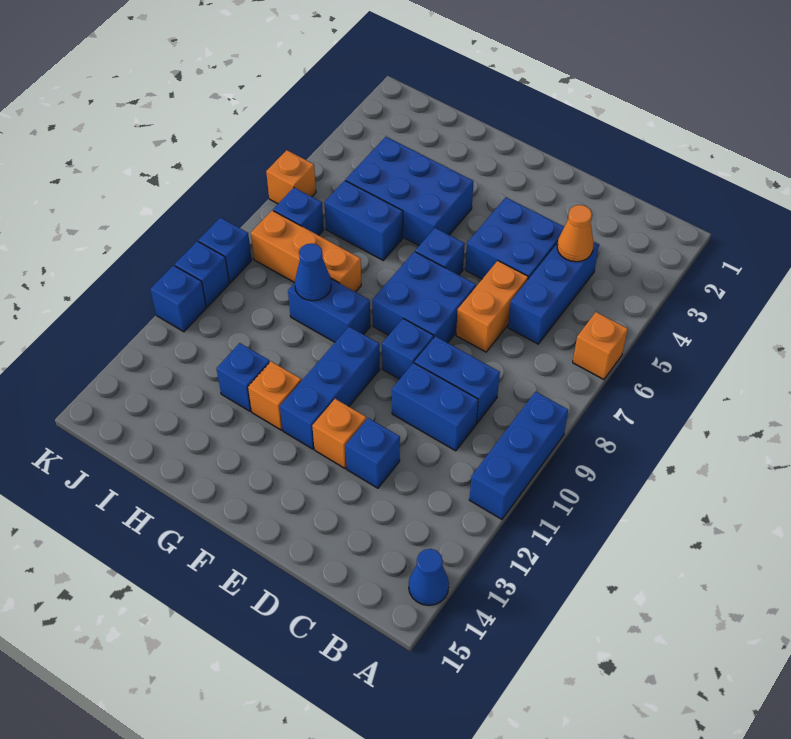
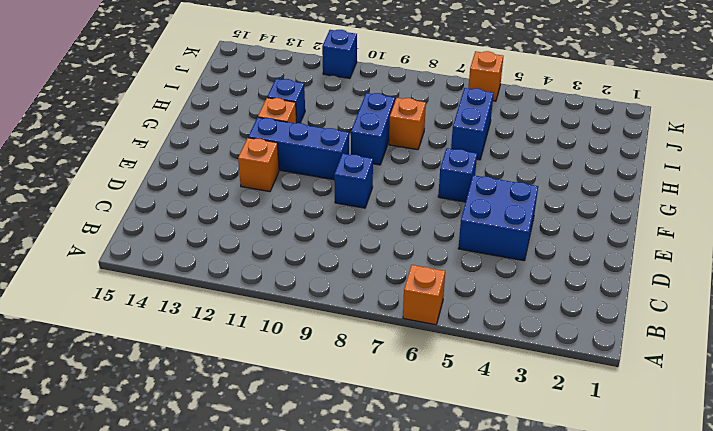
orange brick H8 level 1 -> orange brick H8:J8 level 1
none -> blue brick A9:A11 level 1
none -> blue cone A14 level 1
none -> blue brick C4:C6 level 1

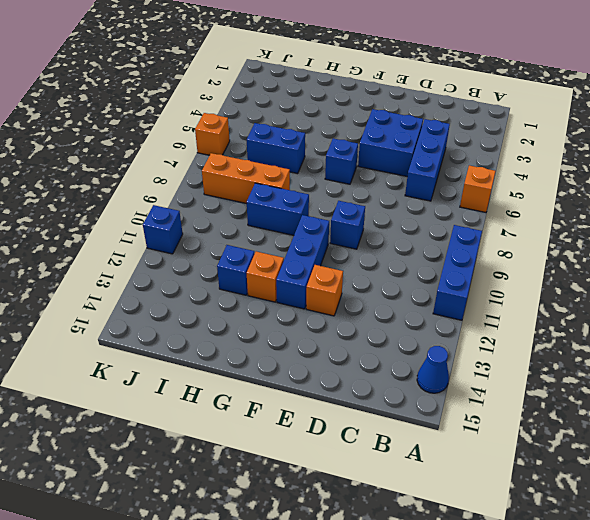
none -> blue brick C9:D9 level 1
none -> blue brick C10:D10 level 1
none -> orange brick D6:D7 level 1

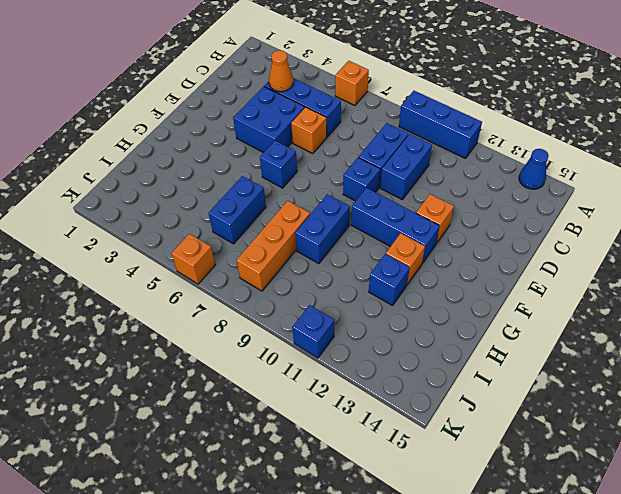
orange brick D6 level 1 -> orange brick D6:D7 level 1
none -> blue brick D12 level 1
none -> blue brick E7:F8 level 1
none -> blue brick G4:I5 level 1

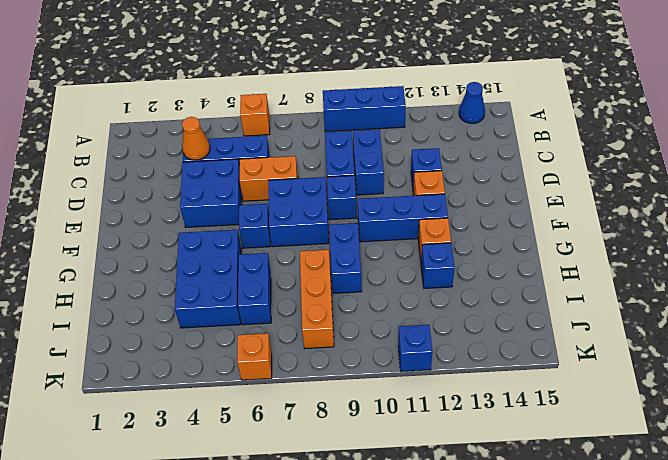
none -> blue brick J7 level 1
none -> blue brick K9 level 1
none -> blue brick K10 level 1

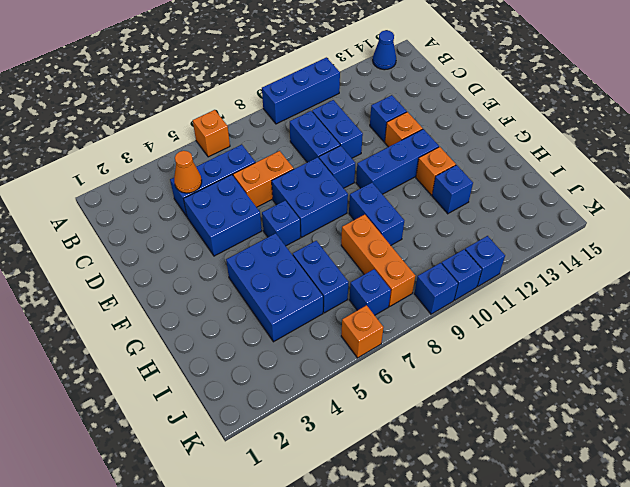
none -> blue cone H9 level 2

